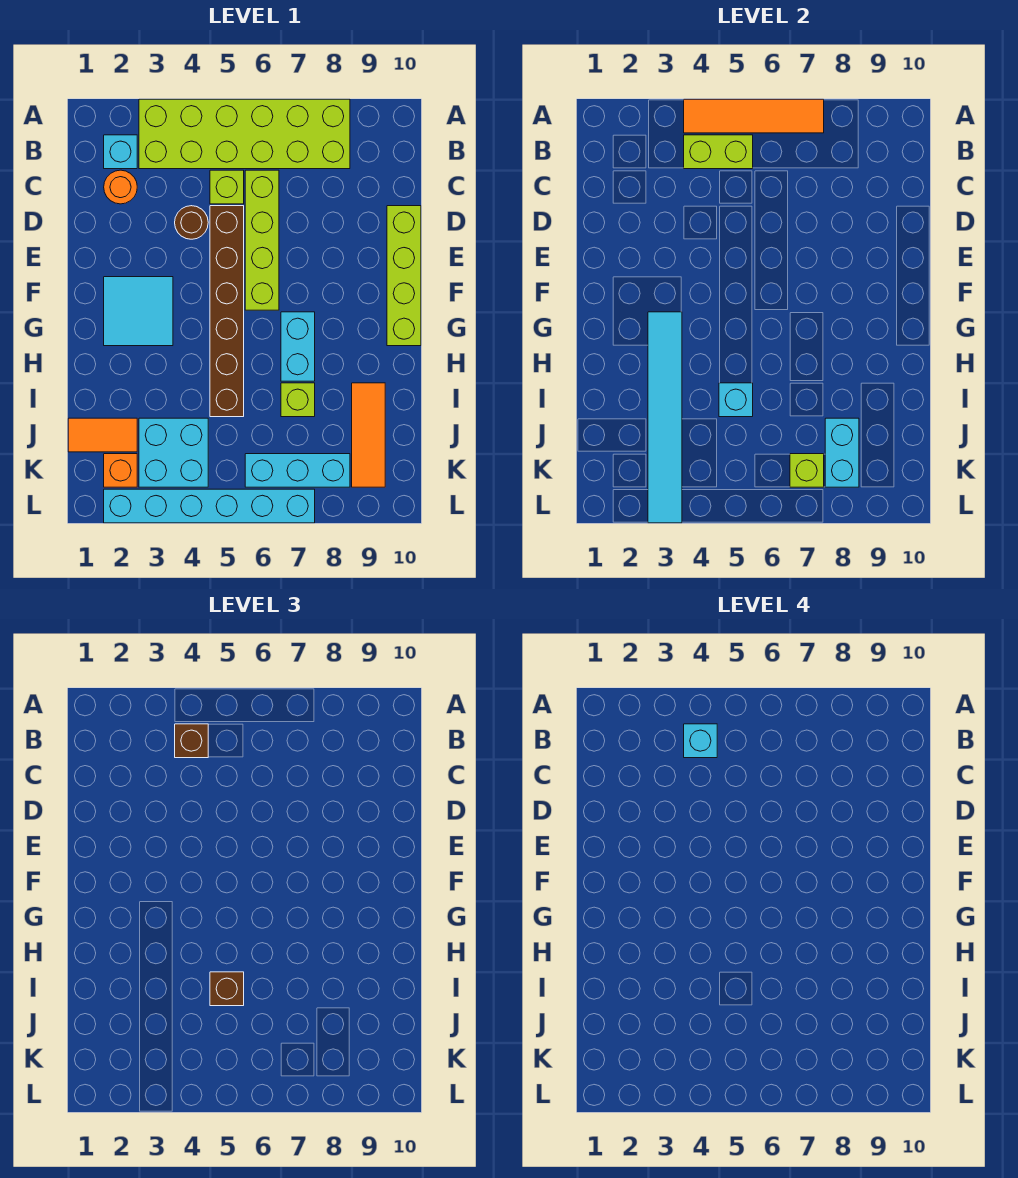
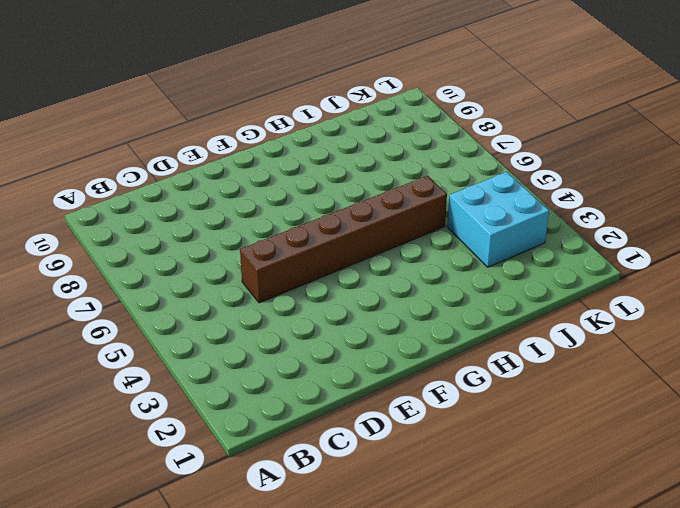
none -> lime brick A3:B8 level 1
none -> cyan brick B2 level 1
none -> orange round brick C2 level 1

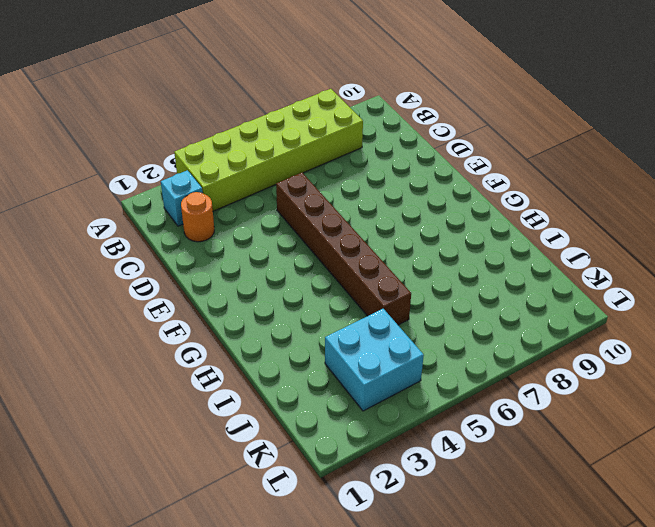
none -> lime brick C5 level 1
none -> lime brick C6:F6 level 1
none -> brown round brick D4 level 1

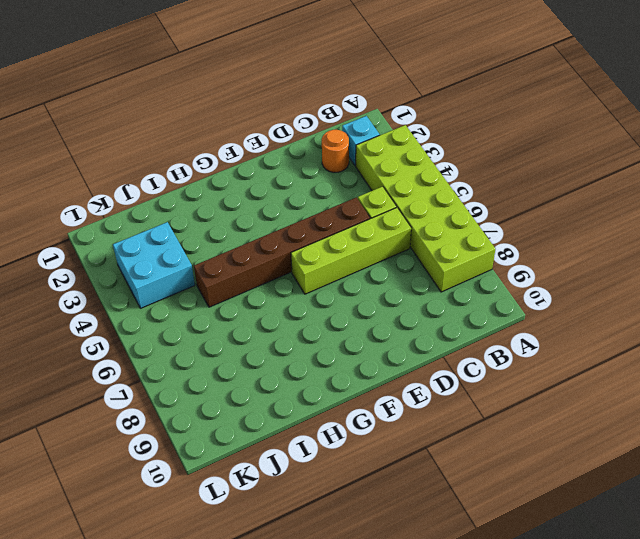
none -> brown round brick D4 level 1
none -> lime brick D10:G10 level 1
none -> cyan tile F2:G3 level 1

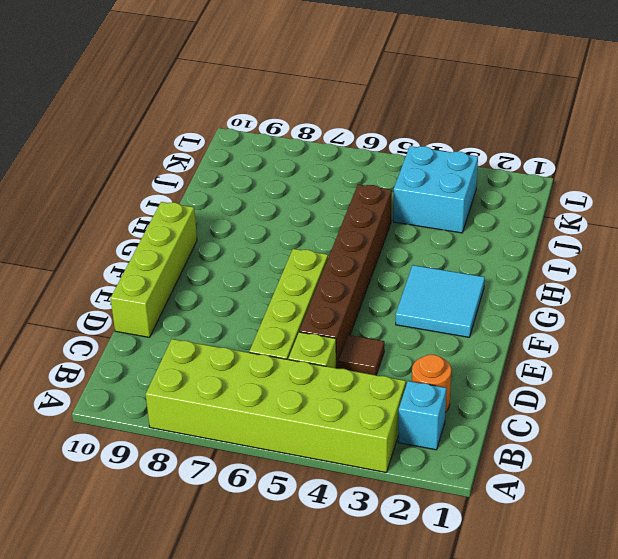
brown tile D4 level 1 -> brown round brick D4 level 1
none -> cyan brick G7:H7 level 1
none -> lime brick I7 level 1
none -> orange tile I9:K9 level 1

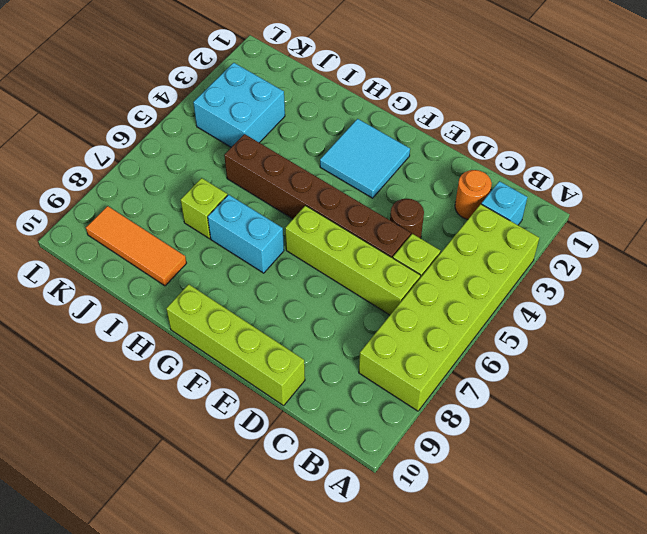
none -> orange tile J1:J2 level 1
none -> orange brick K2 level 1
none -> cyan brick K6:K8 level 1

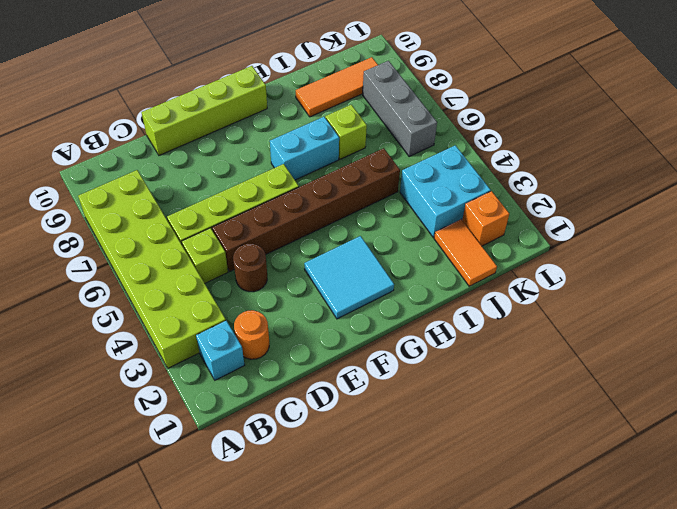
grey brick K6:K8 level 1 -> cyan brick K6:K8 level 1
none -> cyan brick L2:L7 level 1
none -> orange tile A4:A7 level 2
none -> lime brick B4:B5 level 2

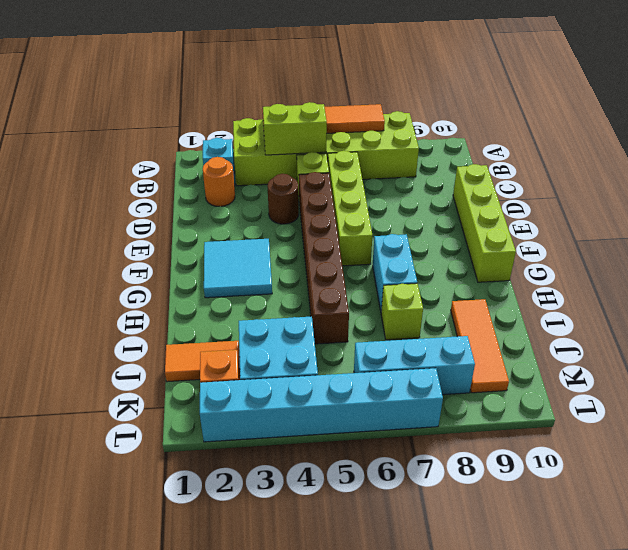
none -> cyan tile G3:L3 level 2
none -> cyan brick I5 level 2
none -> cyan brick J8:K8 level 2

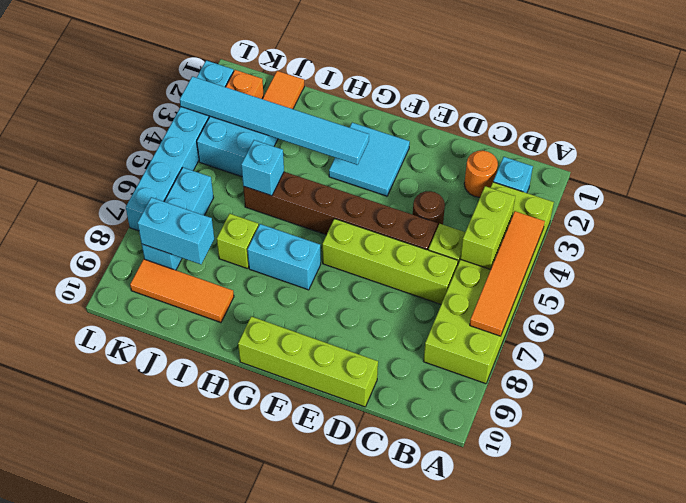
none -> lime brick K7 level 2
none -> brown brick B4 level 3
none -> brown brick I5 level 3

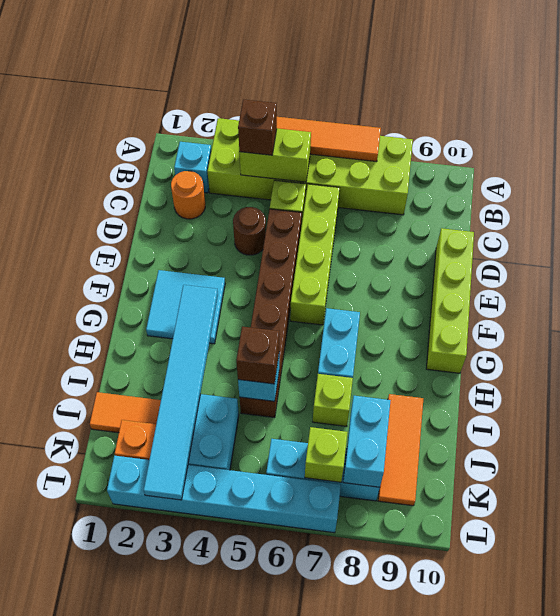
none -> cyan brick B4 level 4

